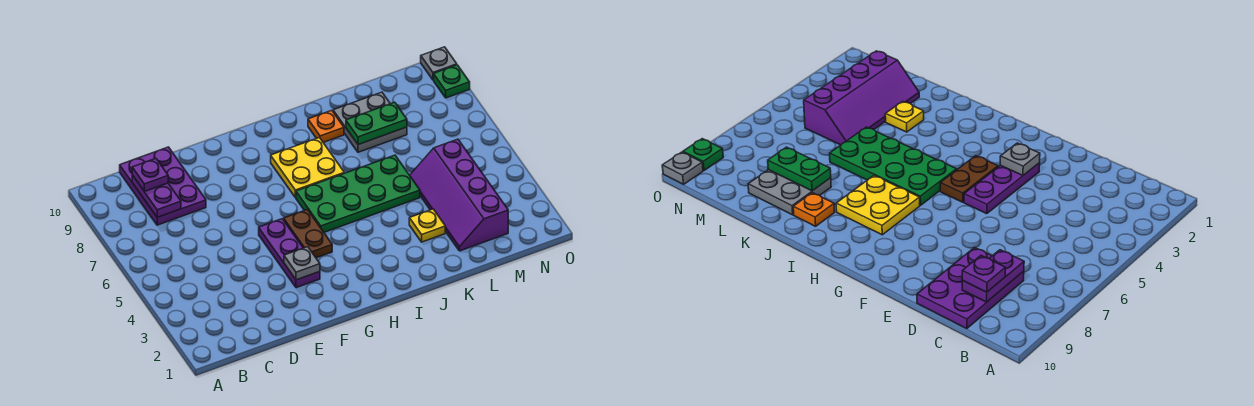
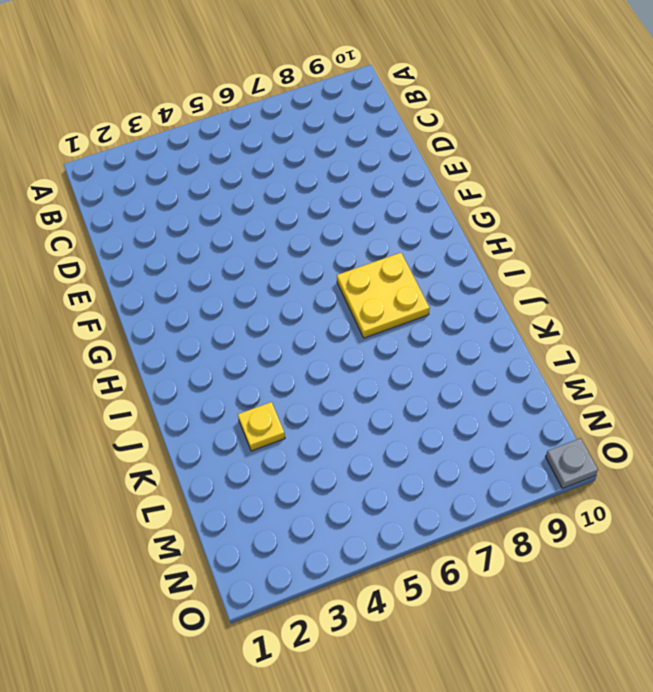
none -> purple plate C8:D10 level 1
none -> purple plate F3:F5 level 1
none -> brown plate G4:G5 level 1

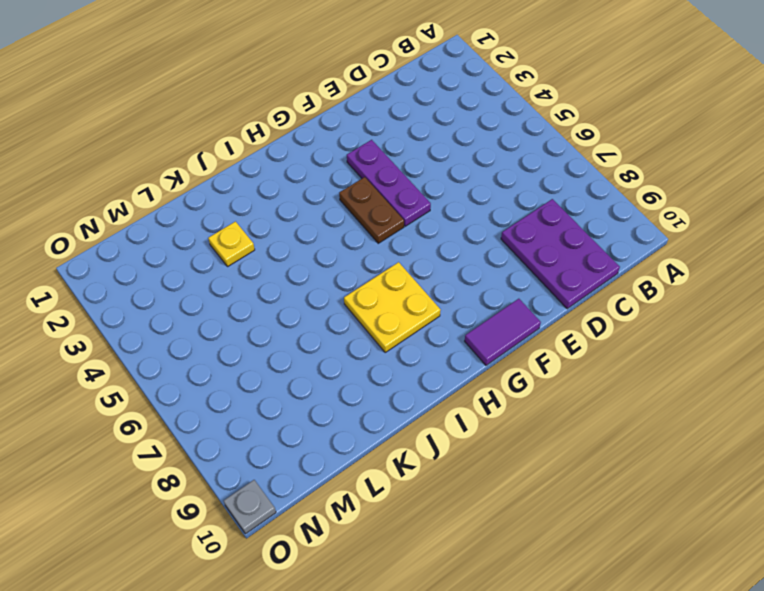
purple tile F10:G10 level 1 -> none
none -> green plate H5:K6 level 1
none -> orange plate J9 level 1
none -> grey plate K8:L9 level 1

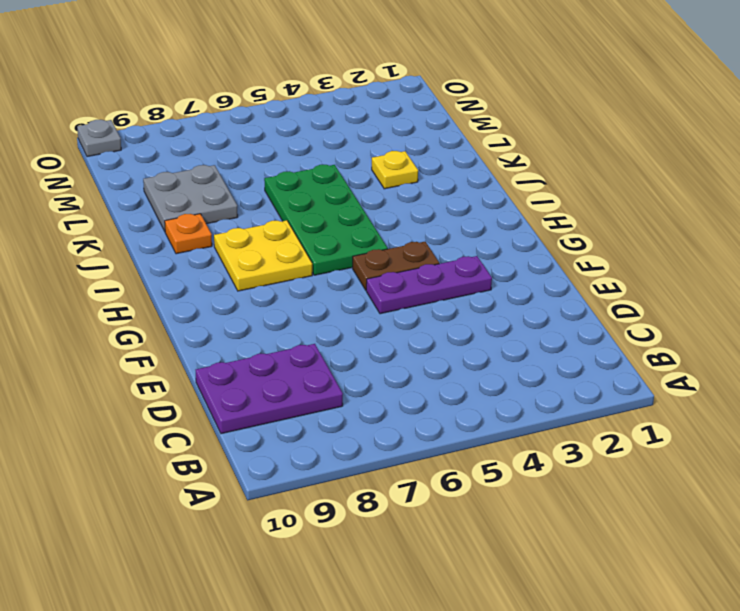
none -> purple slope L2:M5 level 1 top M
none -> green plate O9 level 1
none -> purple plate C8:C9 level 2

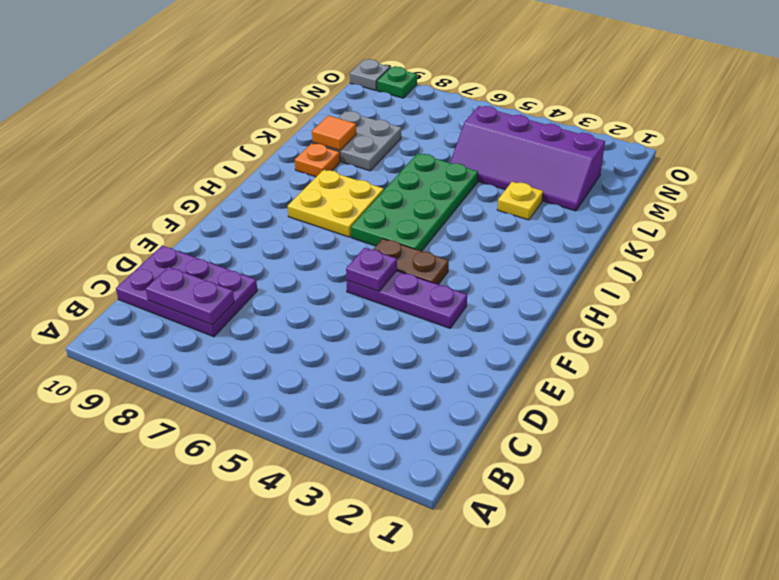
purple plate F5 level 2 -> purple plate C9 level 3
orange tile K9 level 2 -> none
none -> grey plate F3 level 2
none -> green plate K8:L8 level 2

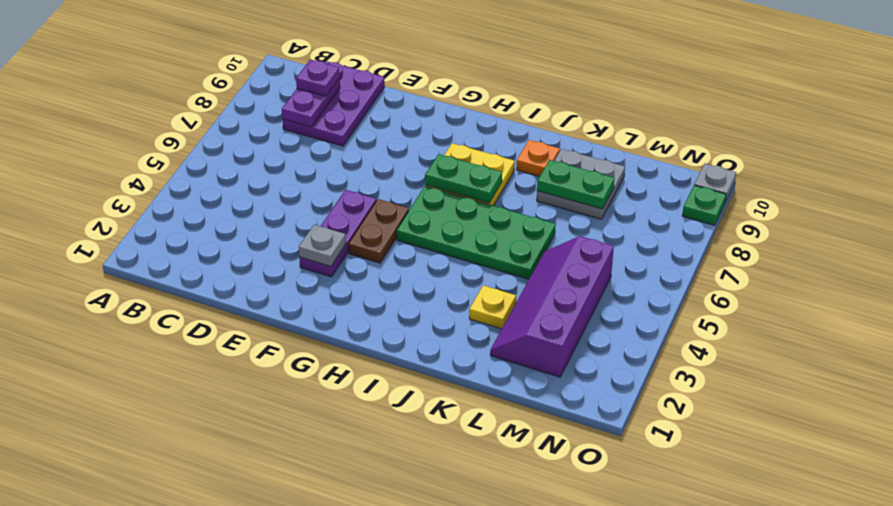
green plate H7:I7 level 2 -> none

